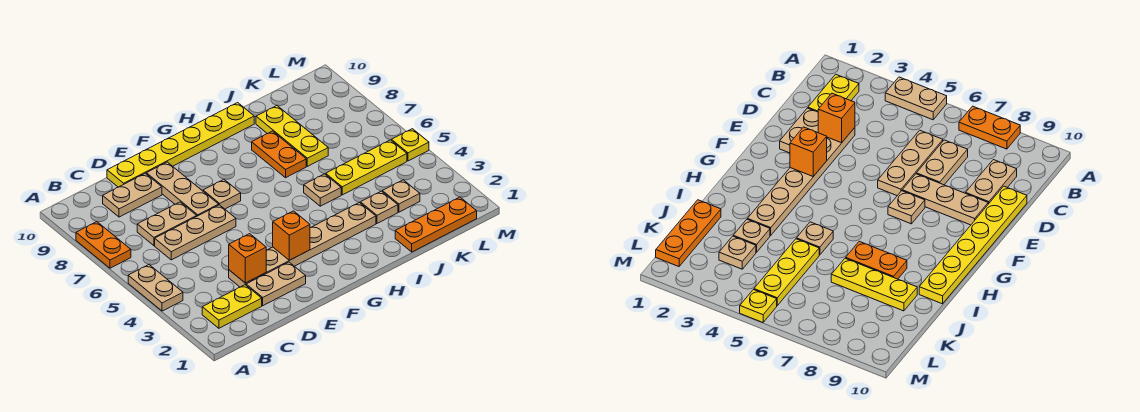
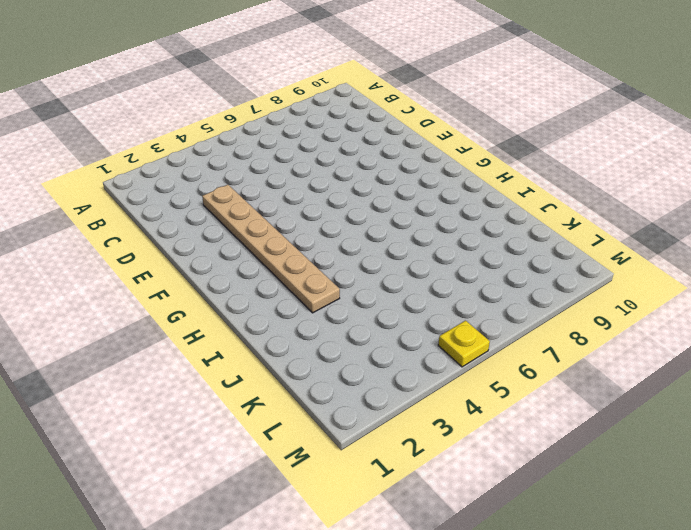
none -> tan plate A4:A5 level 1
none -> orange plate A7:A8 level 1
none -> yellow plate B2:C2 level 1

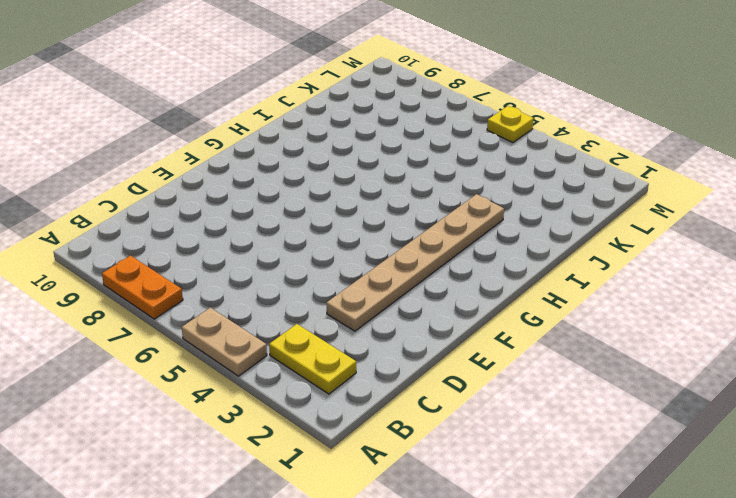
yellow plate B2:B3 level 1 -> yellow plate B2:C2 level 1
none -> tan plate C6:E6 level 1
none -> tan plate C7:D7 level 1
none -> tan plate C9:D9 level 1

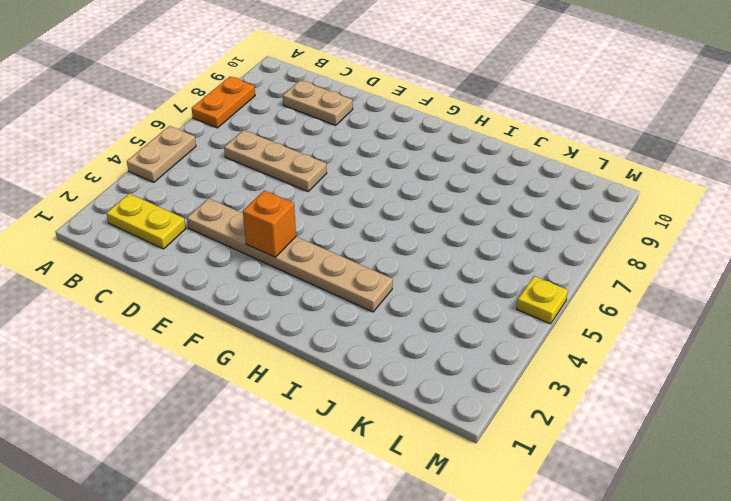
none -> tan plate C7:D7 level 1
none -> tan plate D2:E2 level 1
none -> yellow plate D10:I10 level 1

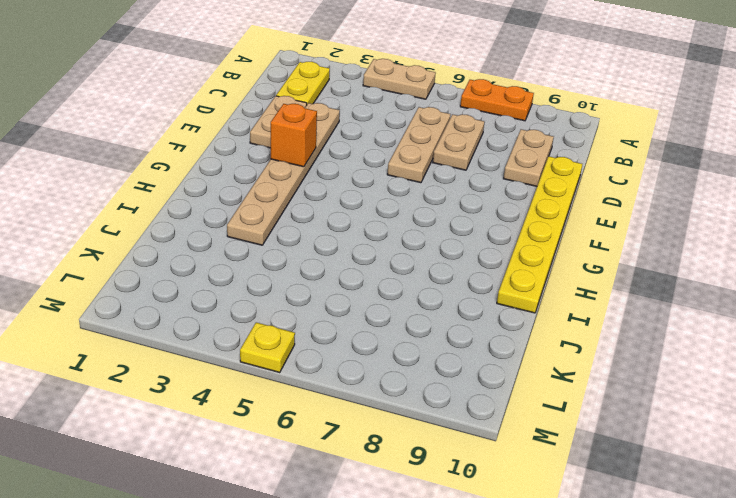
none -> tan plate E7:E9 level 1
none -> tan plate F7 level 1
none -> tan plate I5 level 1

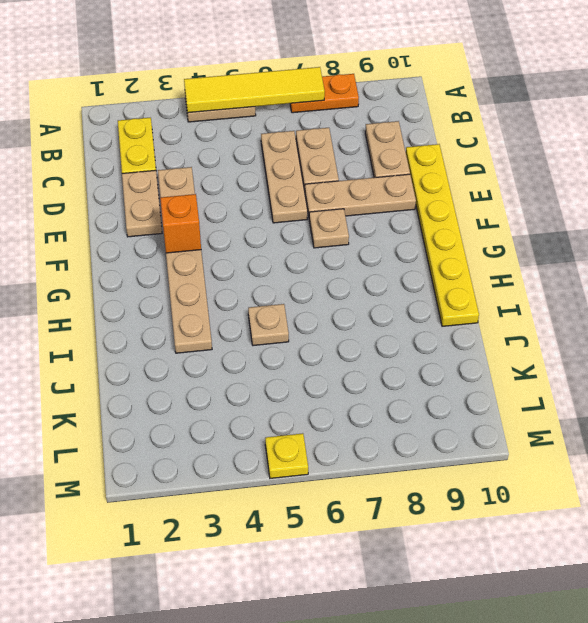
yellow tile A4:A7 level 2 -> none
none -> orange plate I7:I8 level 1
none -> orange plate J1:L1 level 1
none -> tan plate J3 level 1

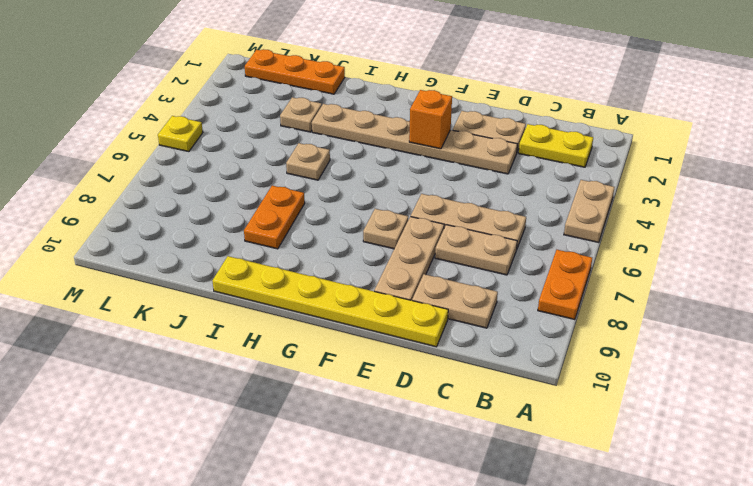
none -> yellow plate J5:L5 level 1
none -> yellow plate J7:J9 level 1
none -> tan plate K3 level 1

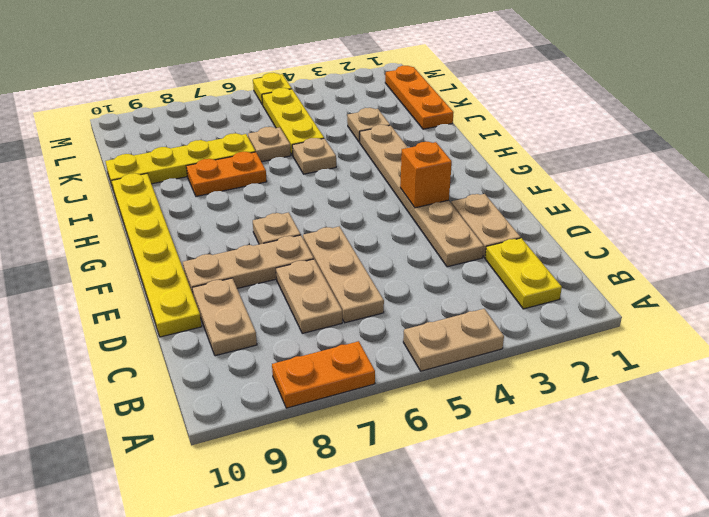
tan plate J6 level 1 -> tan plate K3 level 1
yellow plate J7:J10 level 1 -> yellow plate J7:J9 level 1
none -> orange brick D3 level 2

